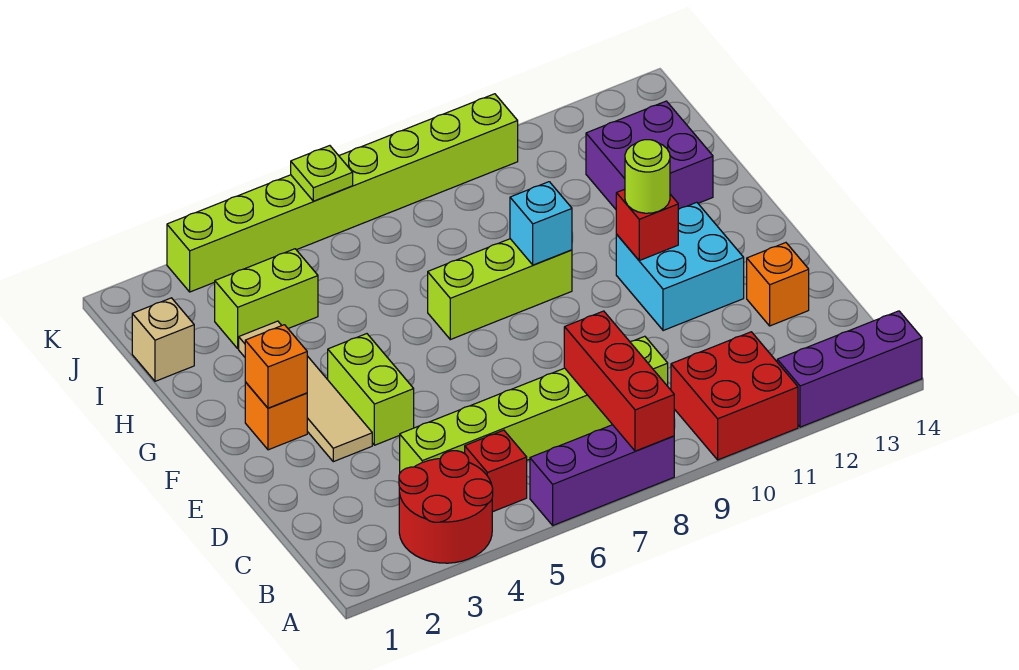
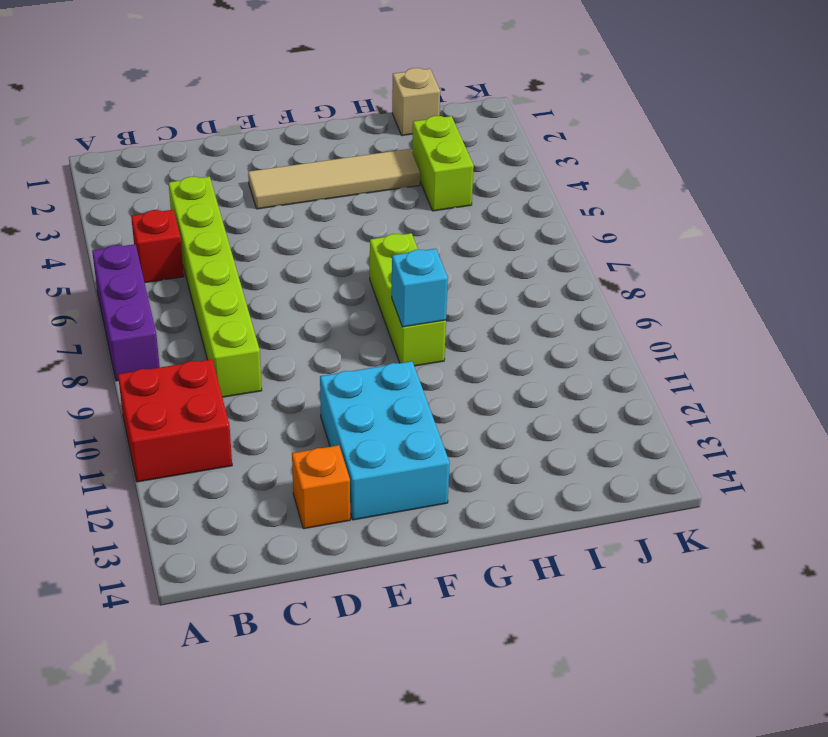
cyan brick E11:F13 level 1 -> cyan brick E11:F12 level 1
none -> red round brick A3:B4 level 1
none -> purple brick A12:A14 level 1
none -> lime brick E4:F4 level 1

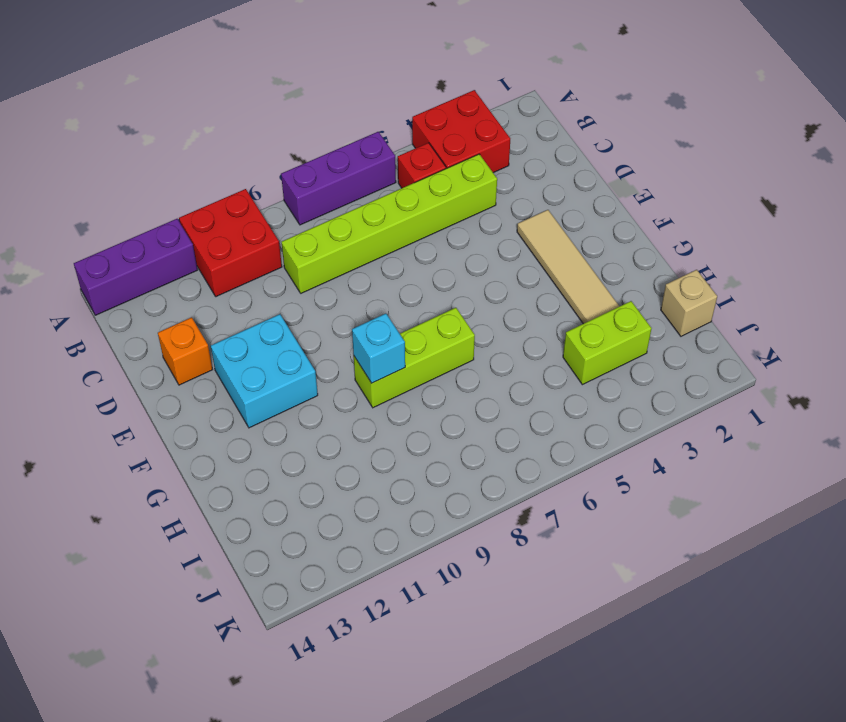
red brick A3:B4 level 1 -> red round brick A3:B4 level 1
none -> lime brick E4:F4 level 1
none -> orange brick F2 level 1
none -> purple brick H12:I13 level 1

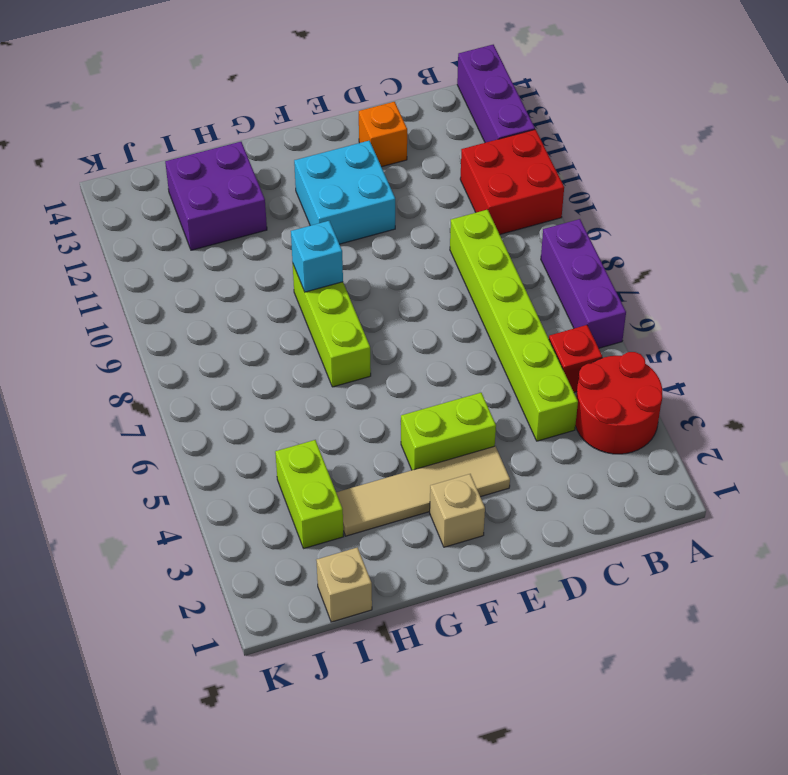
tan brick F2 level 1 -> orange brick F2 level 1
none -> lime brick K3:K10 level 1
none -> red brick A8:C8 level 2
none -> orange brick F2 level 2

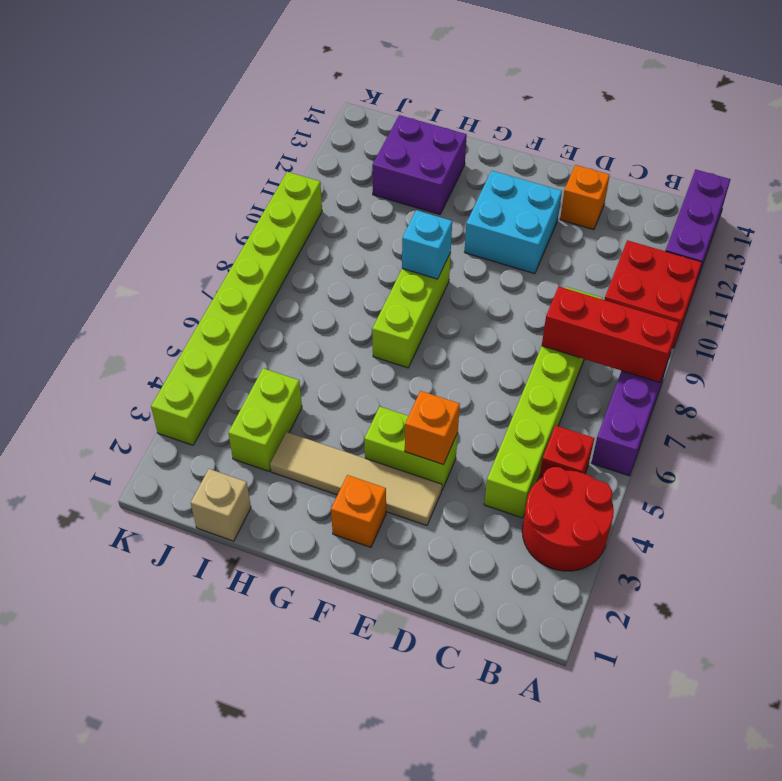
orange brick E4 level 2 -> orange brick F2 level 2
none -> red brick F11 level 2
none -> lime plate K6 level 2
none -> lime round brick F11 level 3

